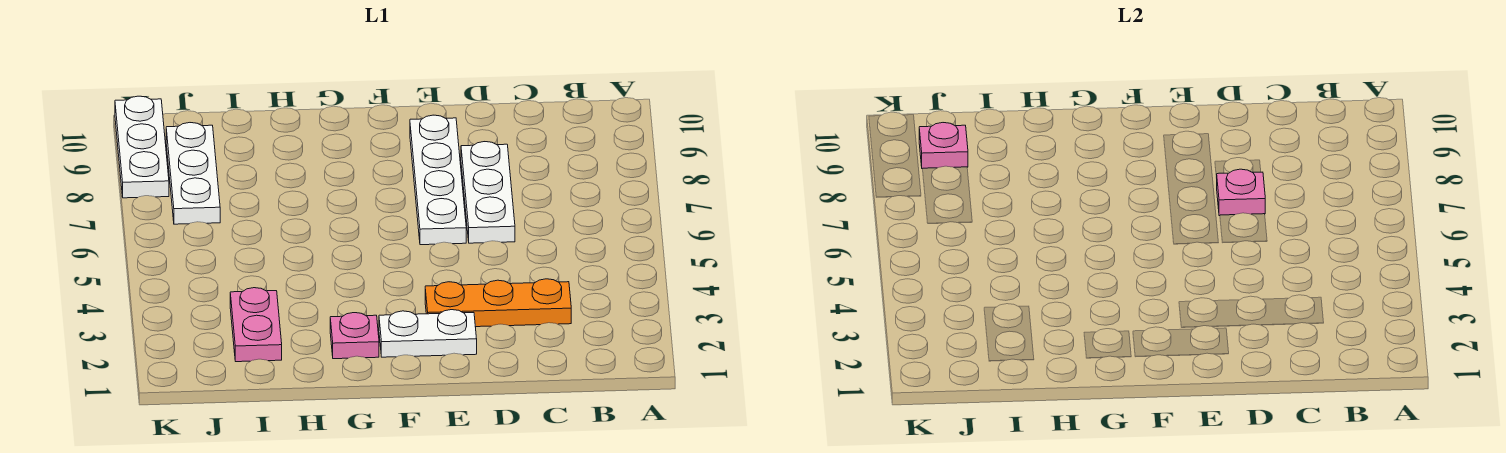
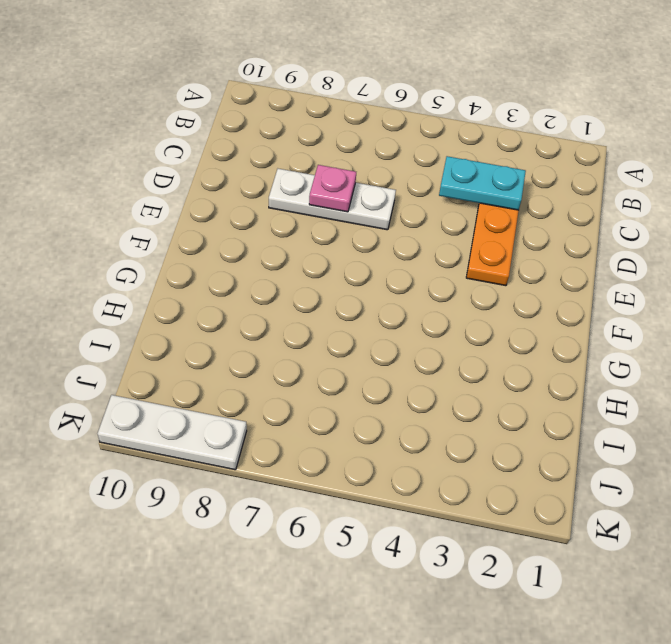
cyan plate C3:C4 level 2 -> none
none -> white plate E2:F2 level 1
none -> white plate E6:E9 level 1

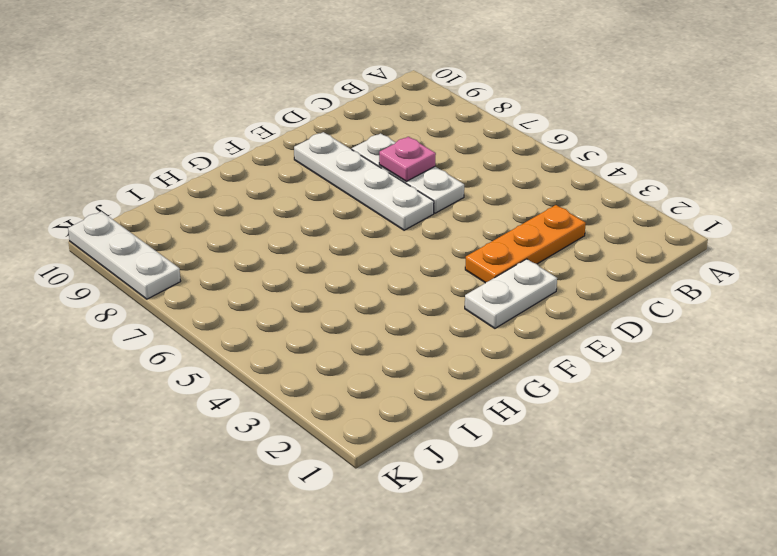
none -> pink plate G2 level 1
none -> pink plate I2:I3 level 1

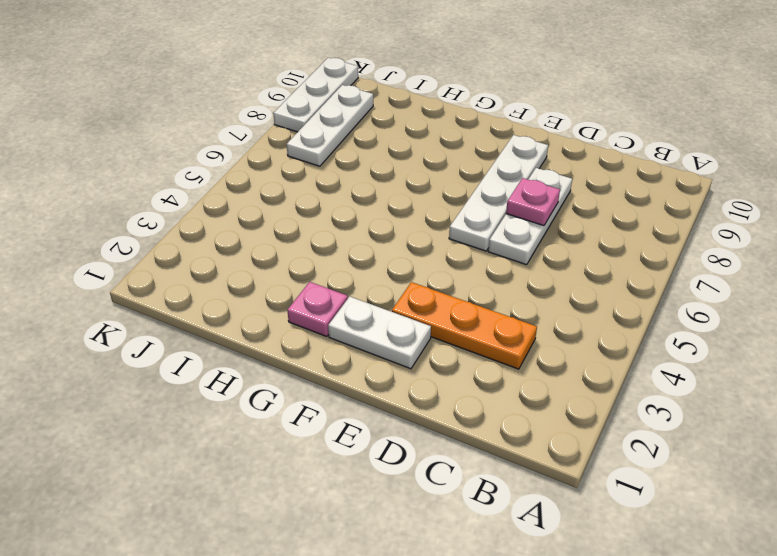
none -> pink plate I2:I3 level 1
none -> pink plate J9 level 2

